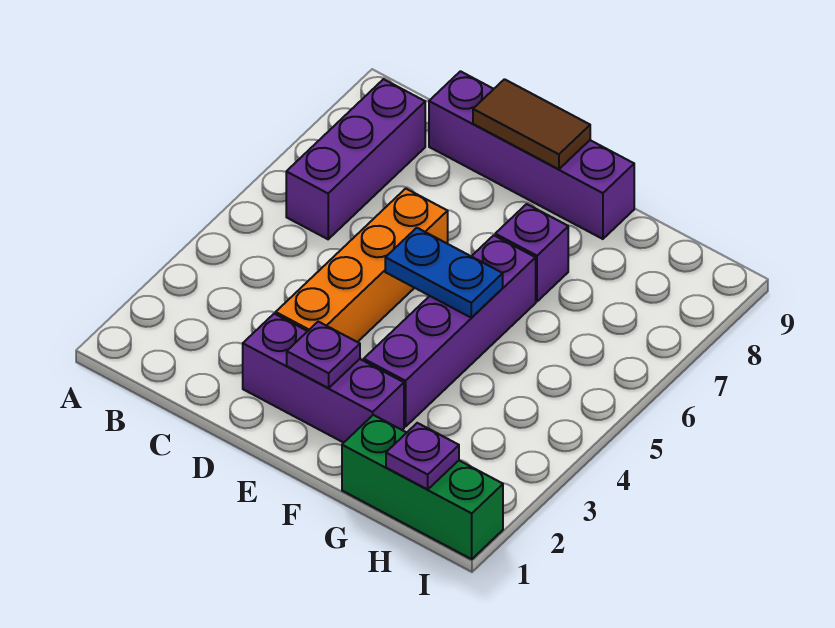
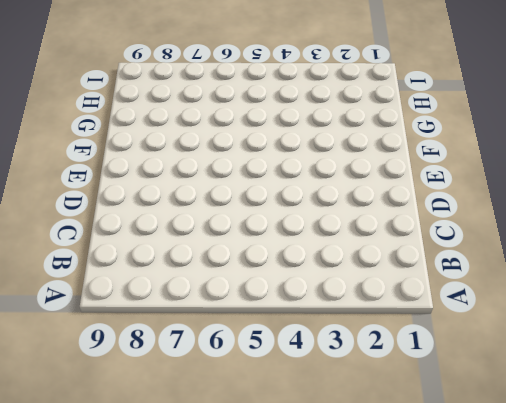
none -> purple brick B6:B8 level 1
none -> purple brick C9:F9 level 1

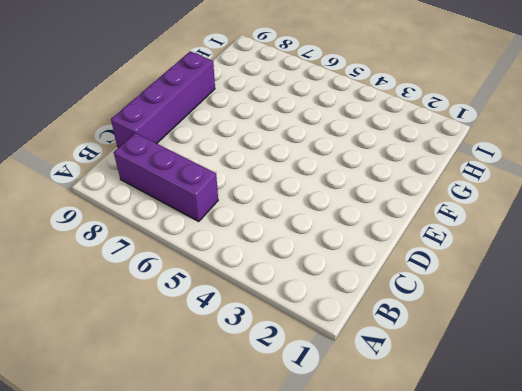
none -> purple brick D2:F2 level 1
none -> orange brick D3:D6 level 1

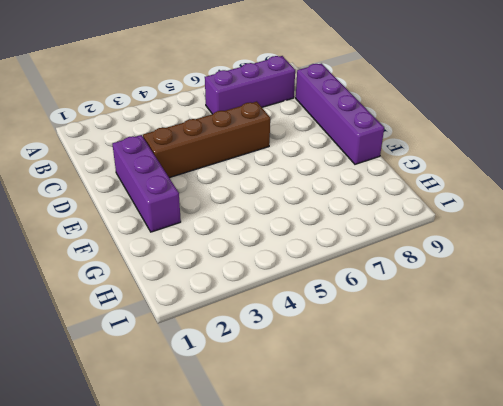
brown brick D3:D6 level 1 -> orange brick D3:D6 level 1
none -> purple brick F3:F6 level 1
none -> purple brick F7 level 1

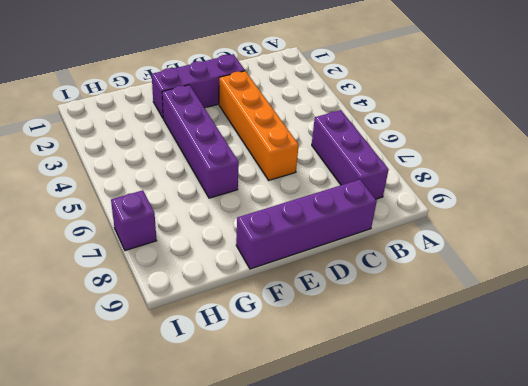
purple brick I7 level 1 -> purple brick F7 level 1
none -> green brick G1:I1 level 1
none -> brown tile D9:E9 level 2

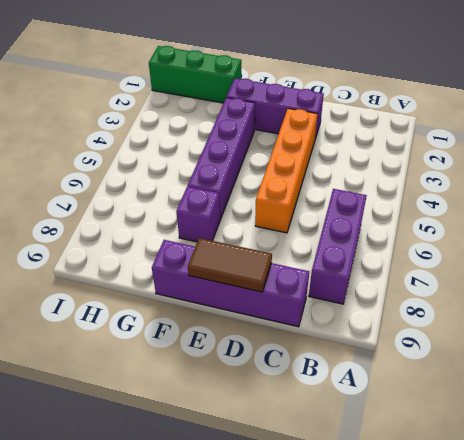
none -> purple plate E2 level 2
none -> blue plate E5:F5 level 2

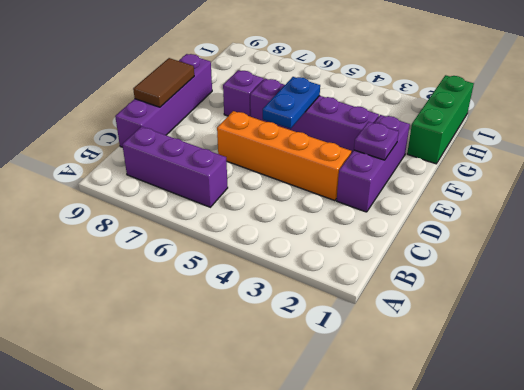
none -> purple plate H1 level 2

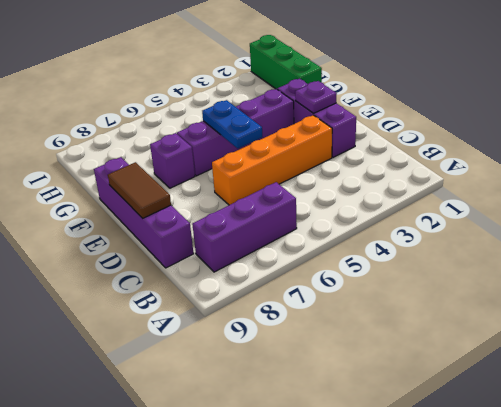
none -> purple plate H1 level 2

